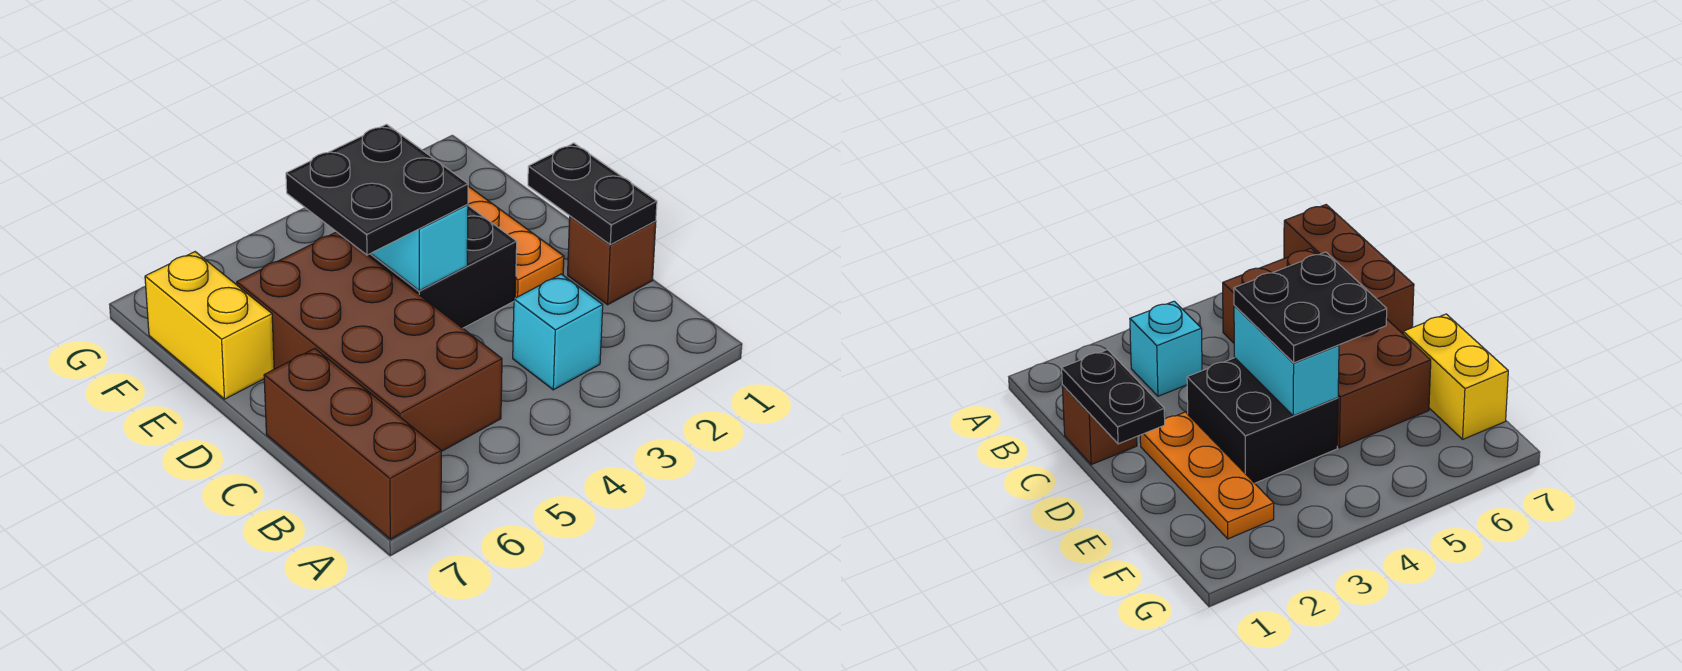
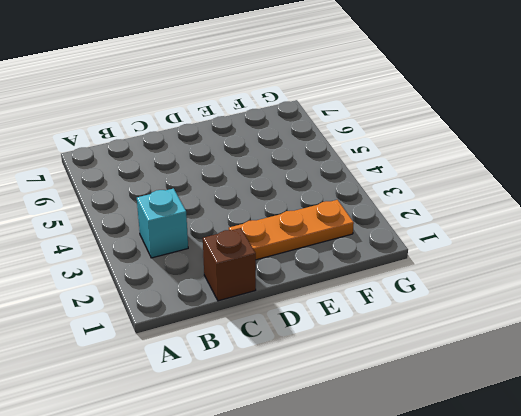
none -> brown brick A7:C7 level 1
none -> brown brick B5:E6 level 1

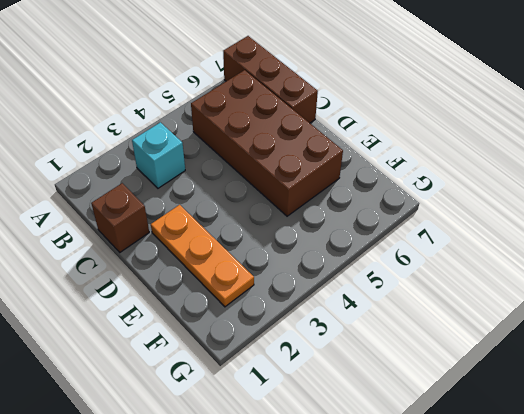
none -> black brick D3:E4 level 1
none -> yellow brick E7:F7 level 1

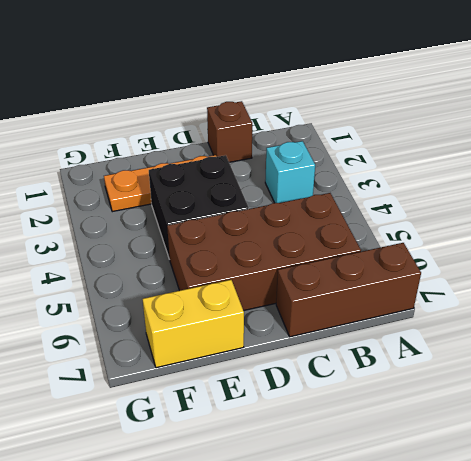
none -> black plate C1:D1 level 2
none -> cyan brick D4:E4 level 2

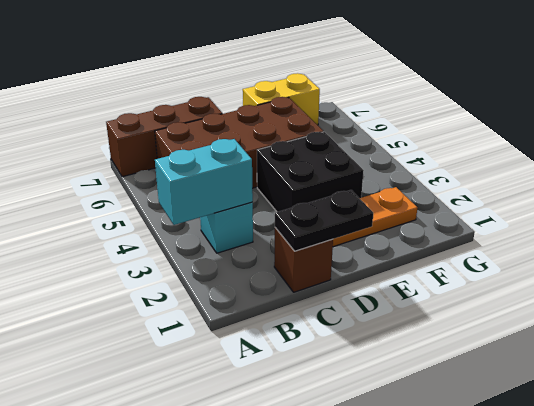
cyan brick A3:B3 level 2 -> cyan brick D4:E4 level 2
none -> black plate D4:E5 level 3

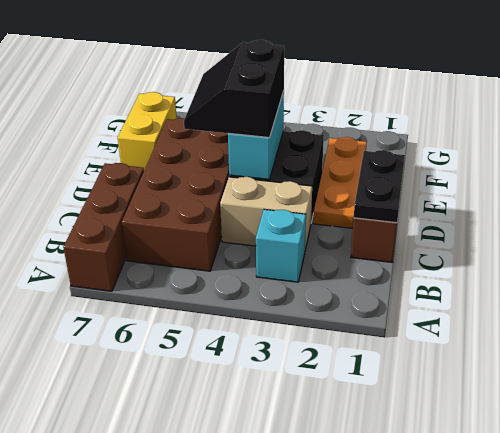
tan brick C3:C4 level 1 -> none
black slope D4:E5 level 3 top 4 -> black plate D4:E5 level 3

